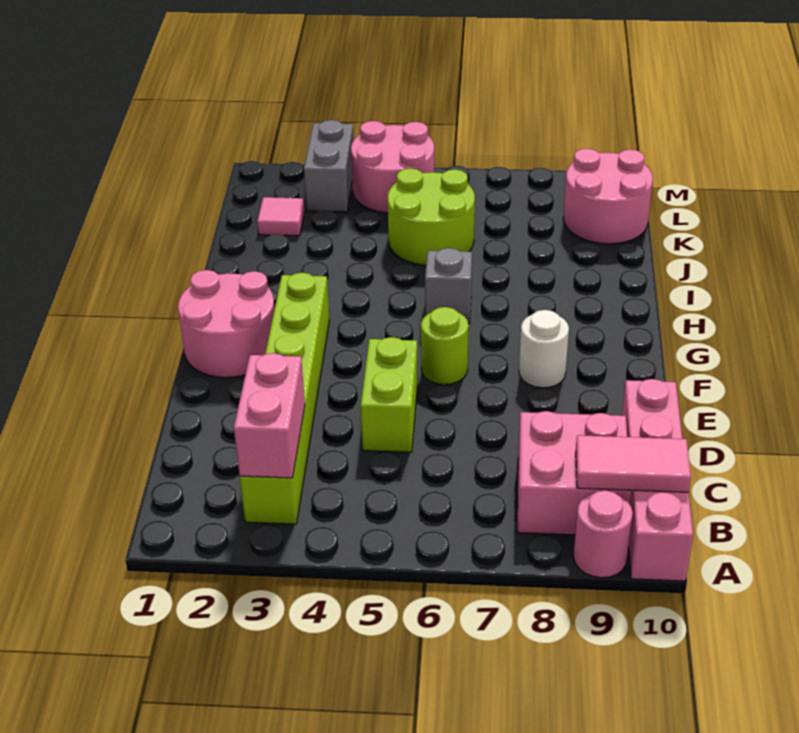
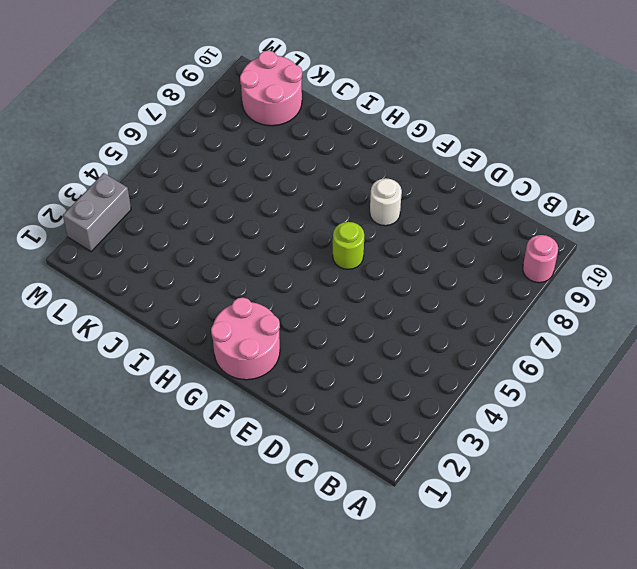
grey brick M2:M3 level 1 -> grey brick L3:M3 level 1
none -> pink brick A10:D10 level 1
none -> lime brick B3:G3 level 1
none -> pink brick B8:C9 level 1

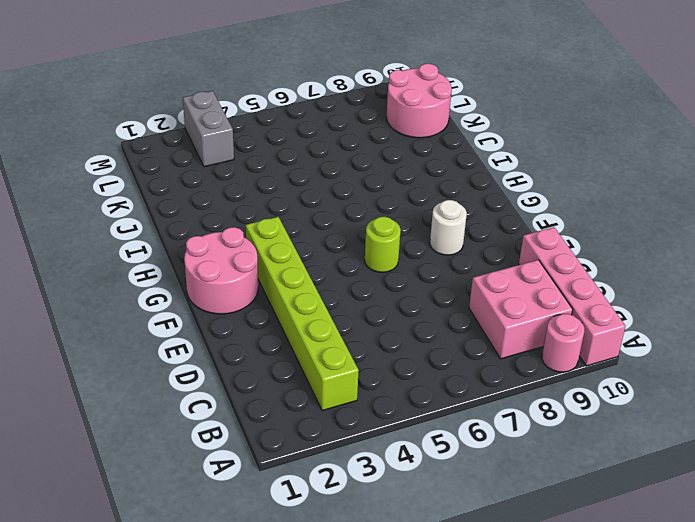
none -> lime brick D5:E5 level 1
none -> grey brick H6 level 1
none -> lime round brick J5:K6 level 1

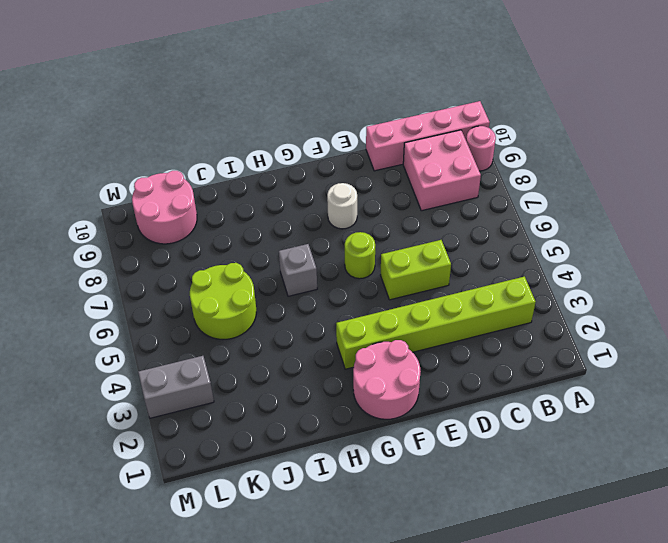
none -> pink tile K2 level 1
none -> pink round brick L4:M5 level 1
none -> pink brick B3:C3 level 2

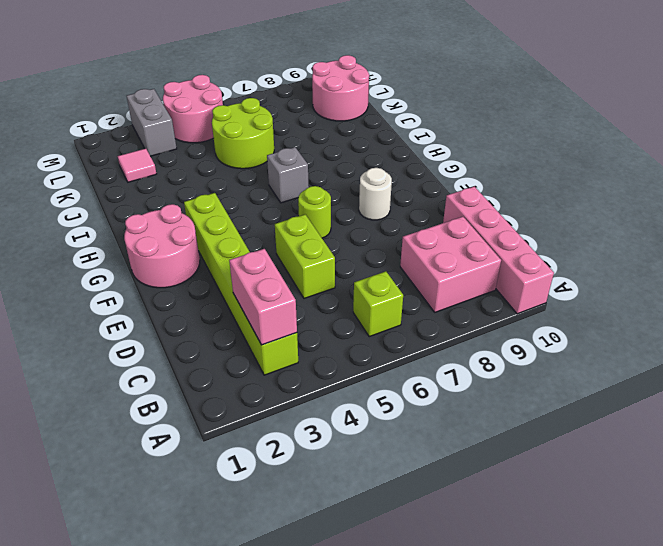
lime brick B6 level 1 -> none
none -> pink round brick A9 level 1
none -> pink tile B9:B10 level 2

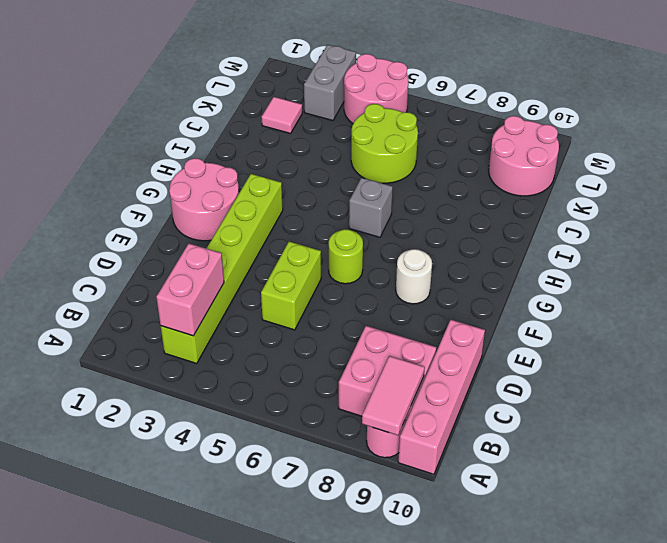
pink tile A9:B9 level 2 -> pink tile B9:B10 level 2

